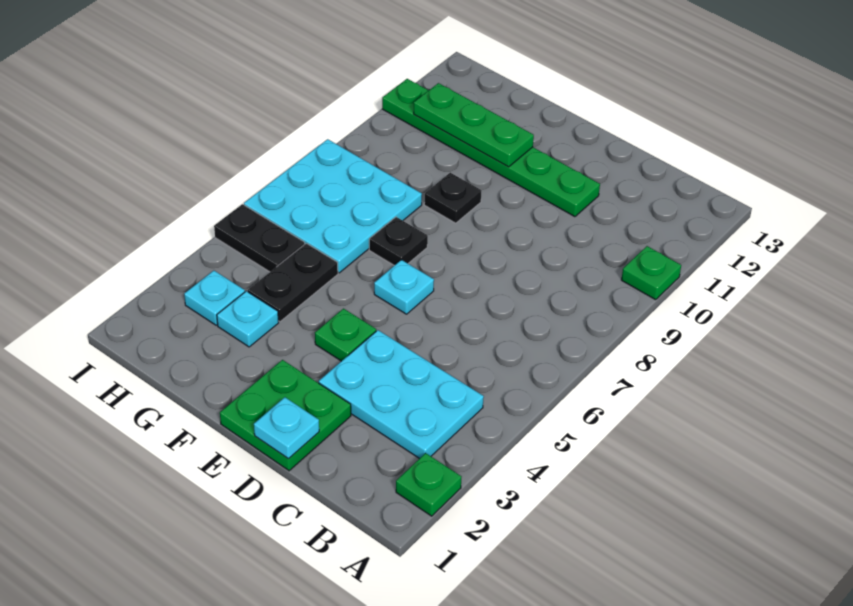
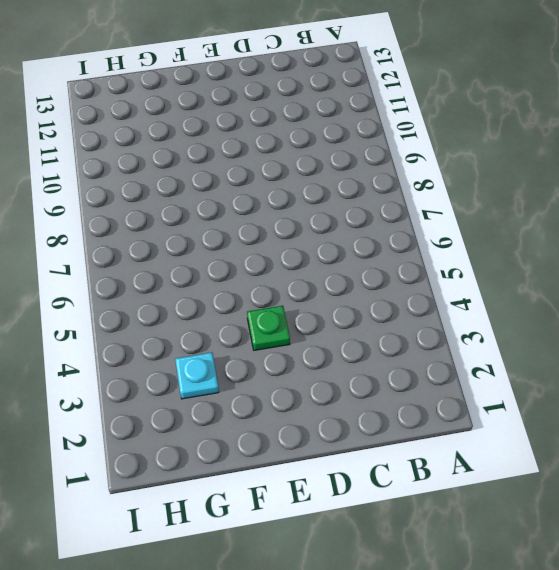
none -> green plate A2 level 1
none -> green plate A10 level 1
none -> cyan plate B3:D4 level 1

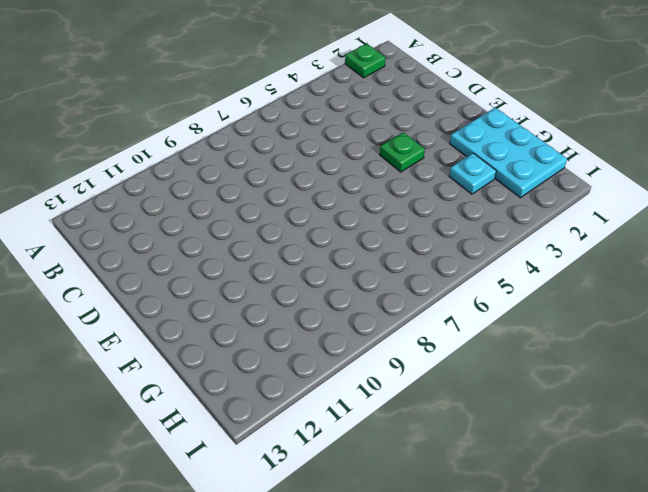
cyan plate F1:H2 level 1 -> cyan plate B3:D4 level 1
none -> green plate A10 level 1
none -> green plate D1:E2 level 1
none -> green plate D11:I11 level 1

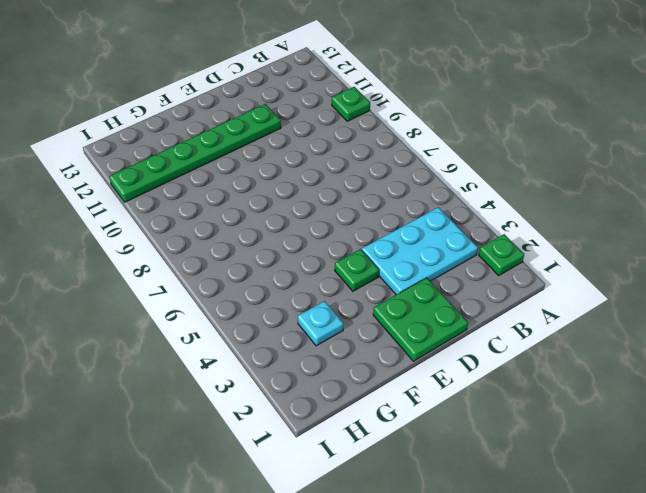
none -> cyan plate E6 level 1
none -> black plate F7 level 1
none -> black plate F9 level 1

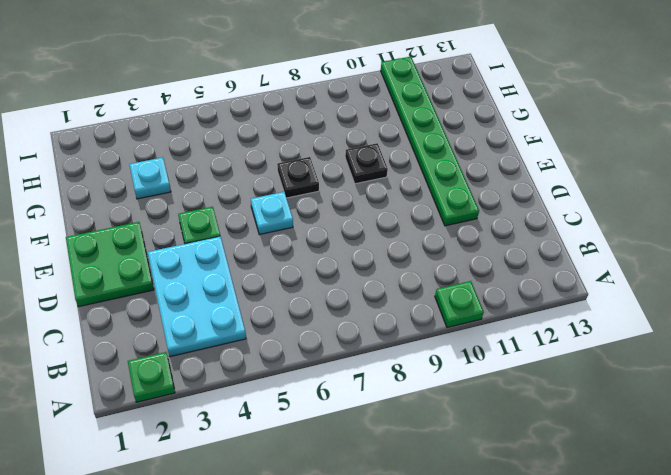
none -> black plate G4:G5 level 1
none -> cyan plate G6:I8 level 1
none -> cyan plate H3 level 1

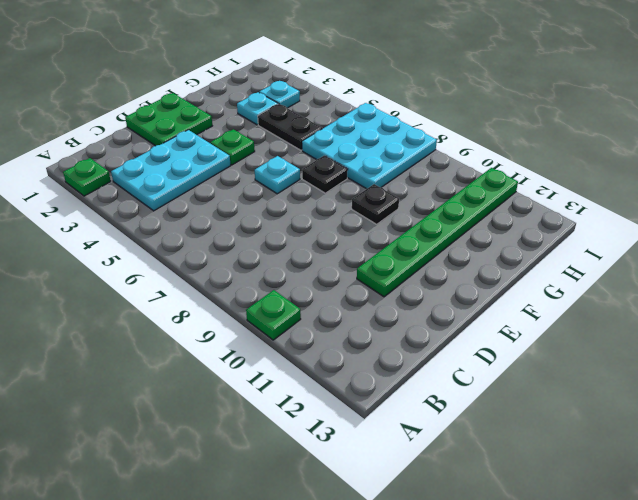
none -> black plate H5:I5 level 1
none -> cyan plate D1 level 2
none -> green plate F11:H11 level 2

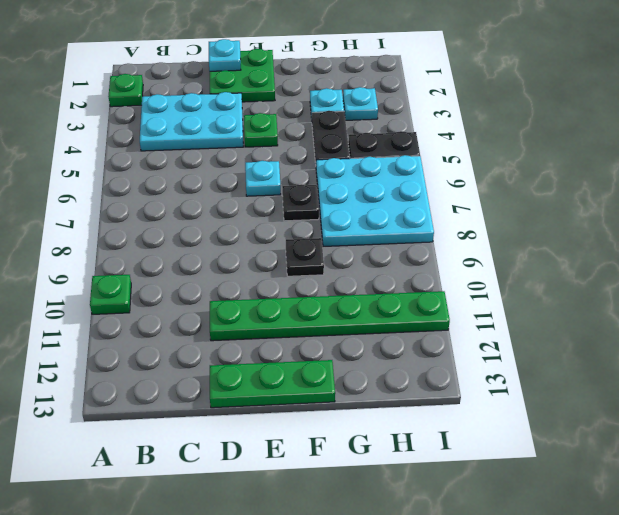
green plate D13:F13 level 1 -> green plate F11:H11 level 2

